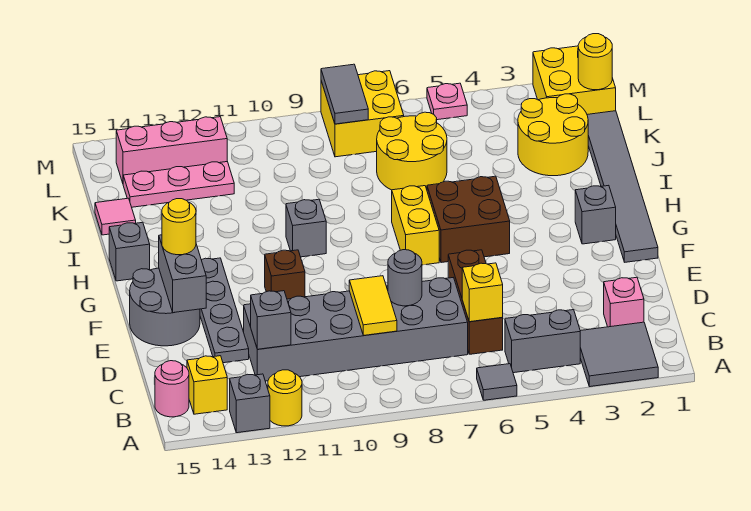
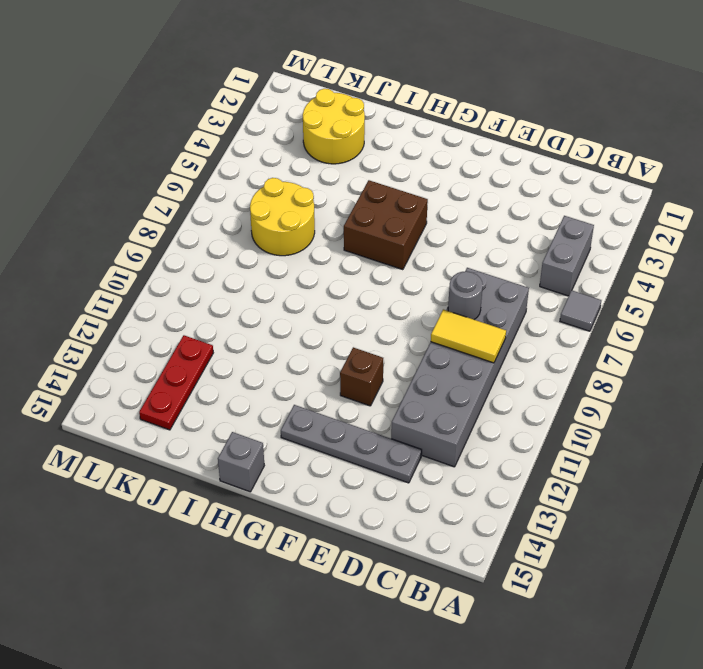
red plate K12:K14 level 1 -> pink plate K12:K14 level 1
none -> grey tile A2:B3 level 1
none -> yellow round brick A12 level 1
none -> grey brick A13 level 1
none -> yellow brick B14 level 1

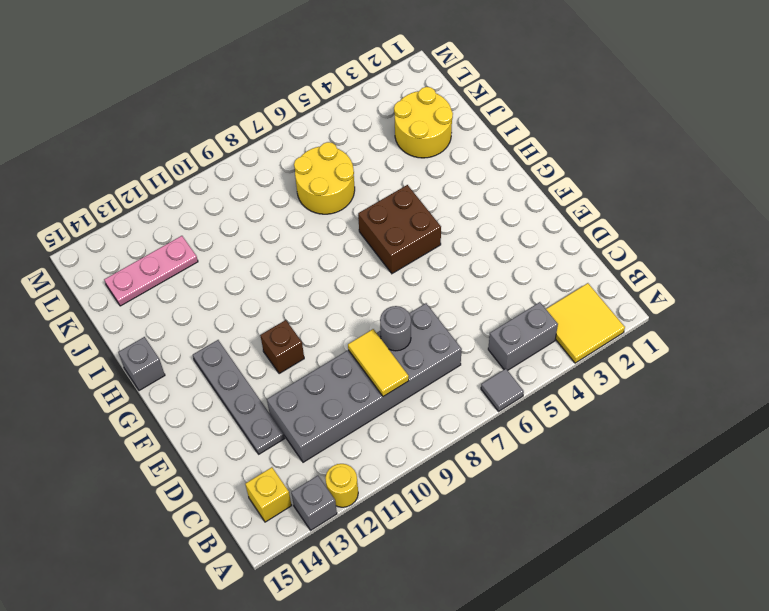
yellow tile A2:B3 level 1 -> grey tile A2:B3 level 1
none -> pink round brick B15 level 1
none -> pink brick C2 level 1
none -> brown brick C6:E6 level 1
none -> grey round brick E14:F15 level 1

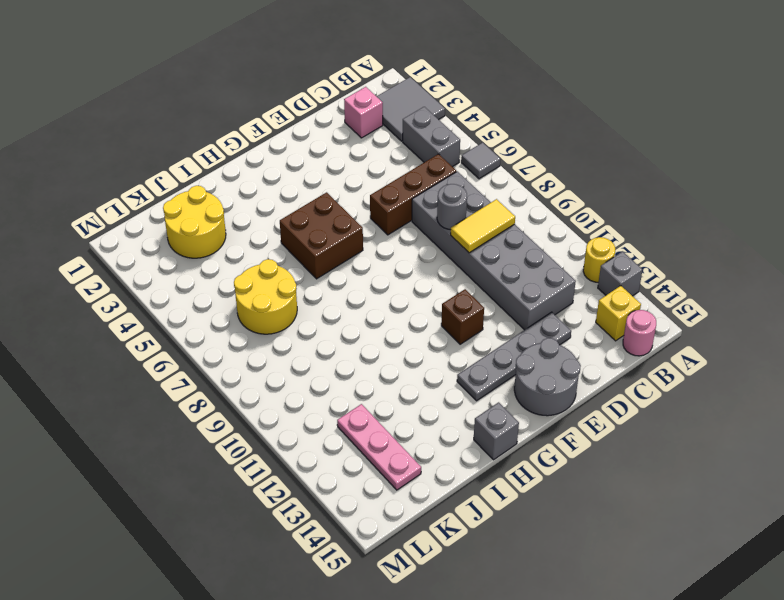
none -> grey tile F1:K1 level 1
none -> grey brick G2 level 1
none -> yellow brick G7:H7 level 1
none -> grey brick H10 level 1

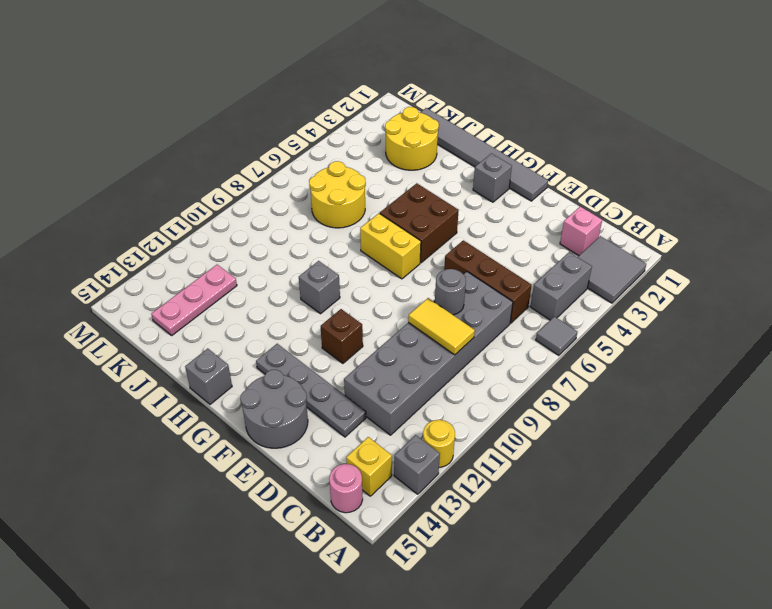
none -> pink tile J15 level 1
none -> yellow brick L1:M2 level 1
none -> yellow brick L7:M8 level 1
none -> pink brick L12:L14 level 1

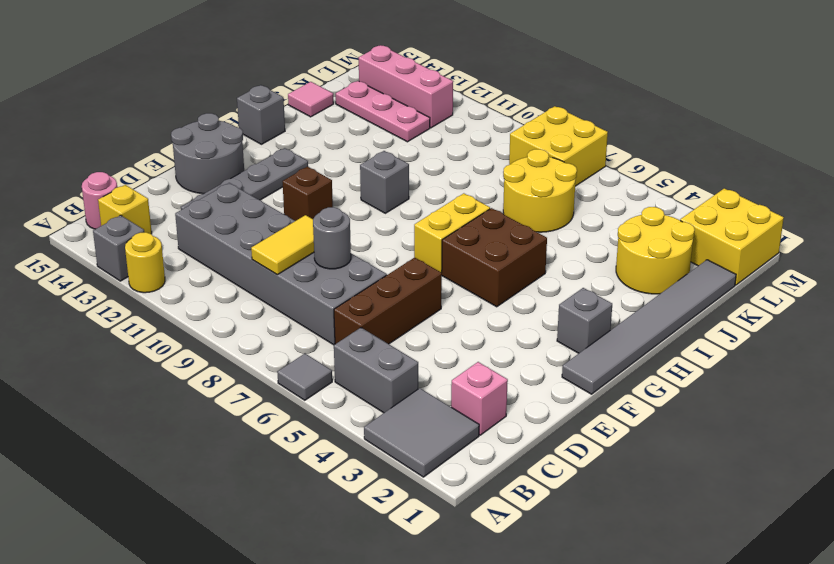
none -> pink plate M5 level 1
none -> yellow brick C6 level 2
none -> grey brick C12 level 2
none -> grey brick E14:F14 level 2

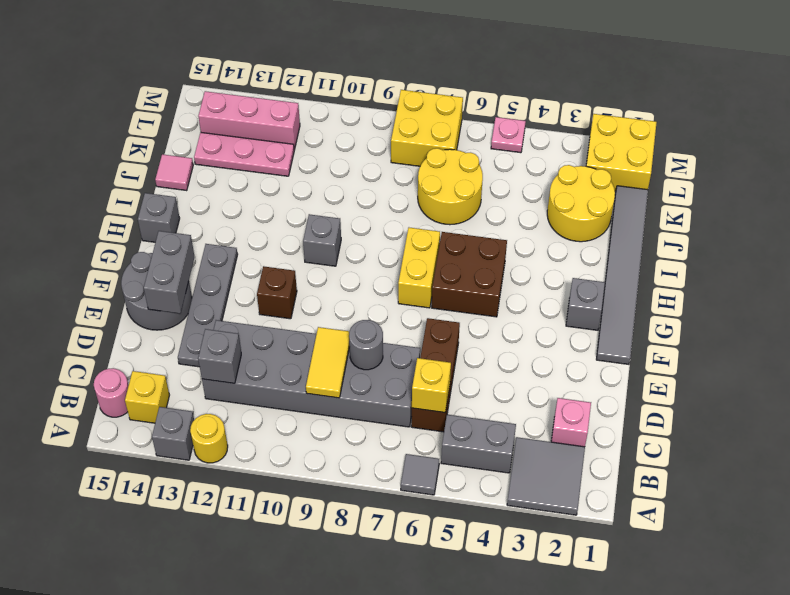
none -> yellow round brick L1 level 2
none -> grey tile L8:M8 level 2
none -> yellow round brick F14 level 3

